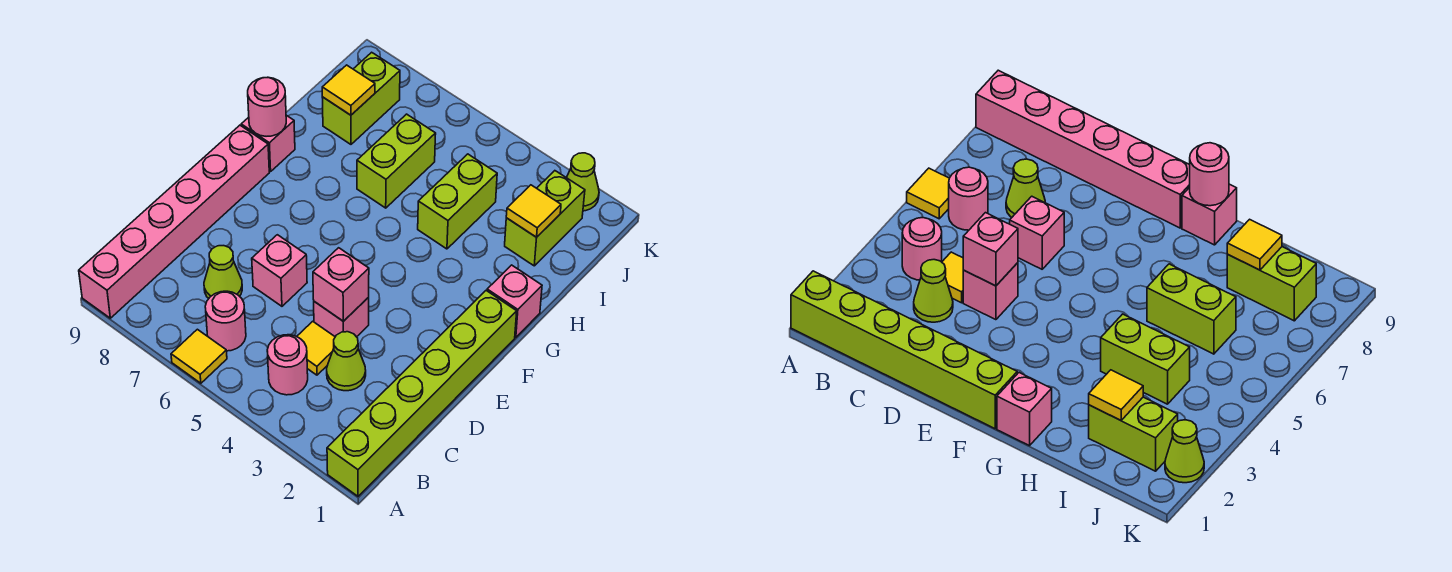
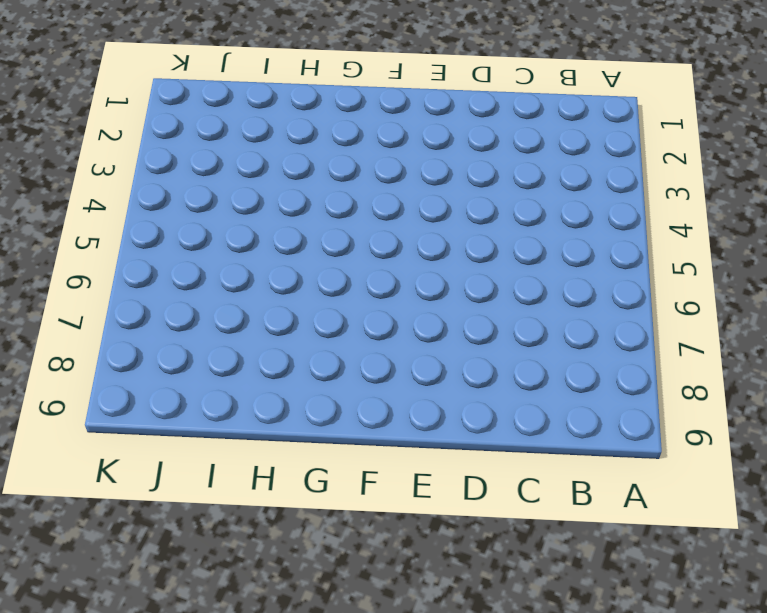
none -> lime brick A1:F1 level 1
none -> yellow tile A6 level 1
none -> pink brick A9:F9 level 1

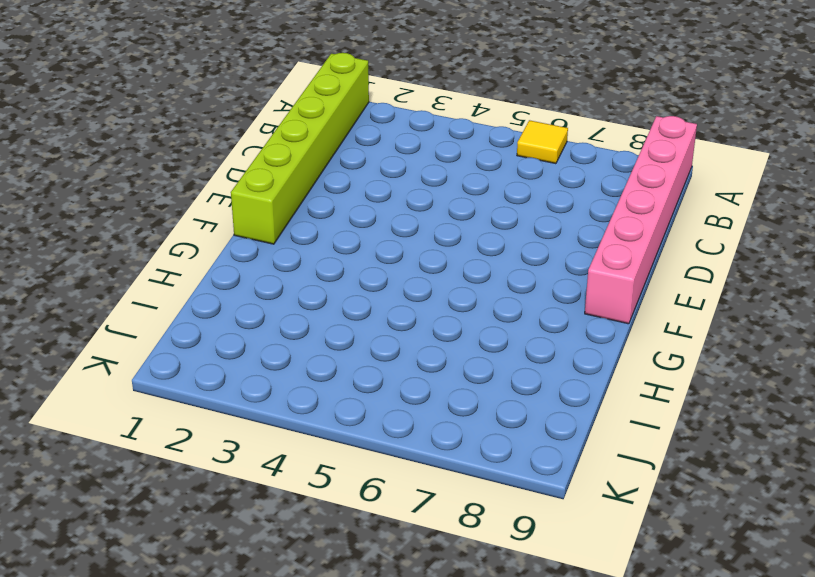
none -> pink round brick B4 level 1
none -> pink round brick B6 level 1
none -> lime cone C3 level 1

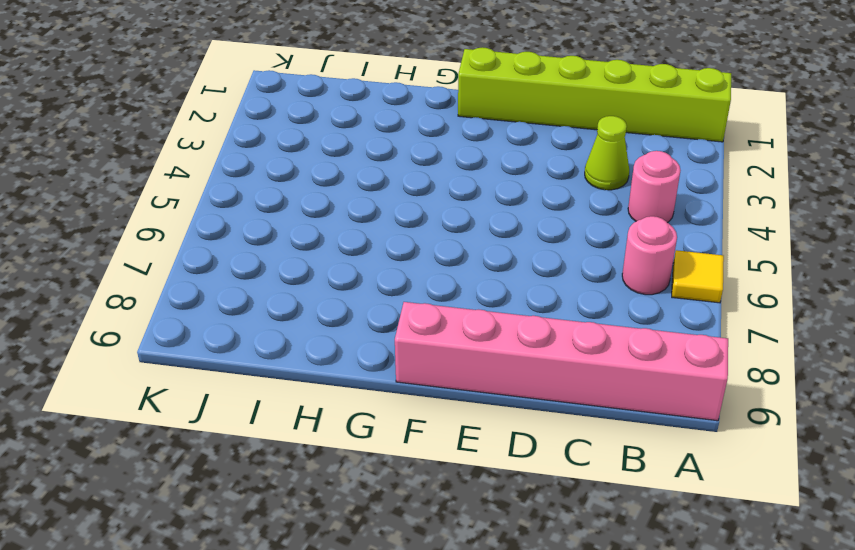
none -> yellow tile C4 level 1
none -> lime cone C7 level 1
none -> pink brick D4 level 1

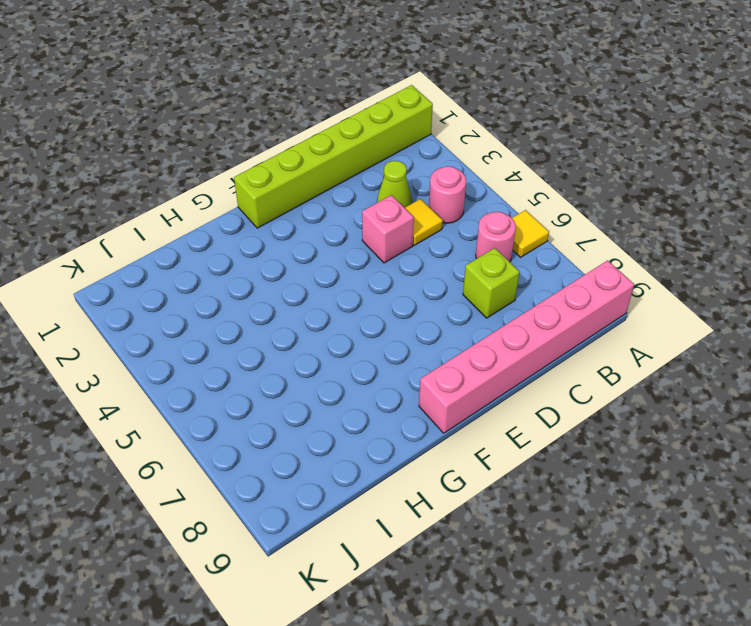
lime brick C7 level 1 -> lime cone C7 level 1
none -> pink brick D6 level 1
none -> pink brick G1 level 1
none -> pink brick G9 level 1

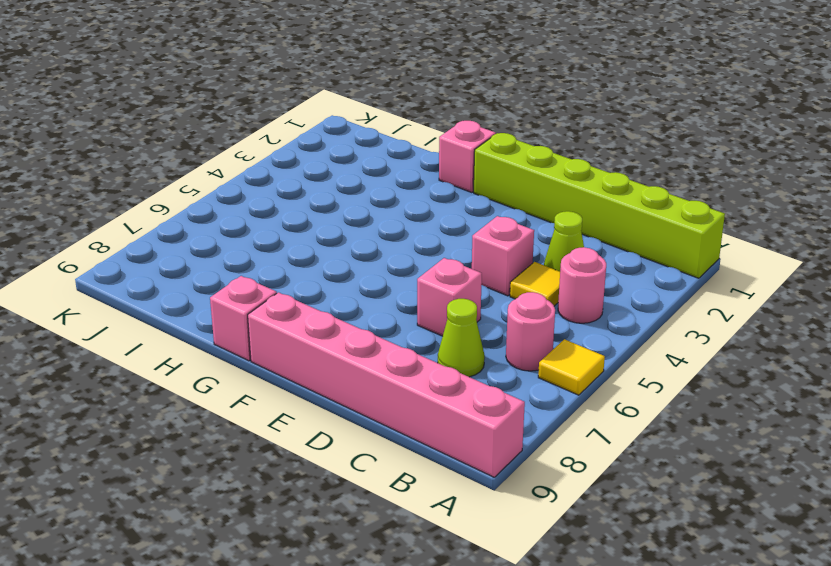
none -> lime brick H4:I4 level 1
none -> lime brick H6:I6 level 1
none -> lime brick I2:J2 level 1

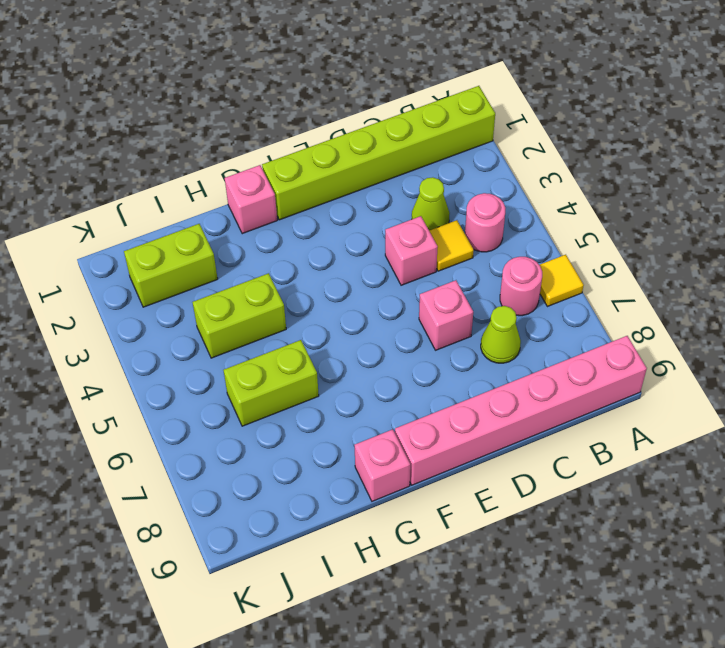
none -> lime brick I8:J8 level 1
none -> lime cone K2 level 1
none -> pink brick D4 level 2

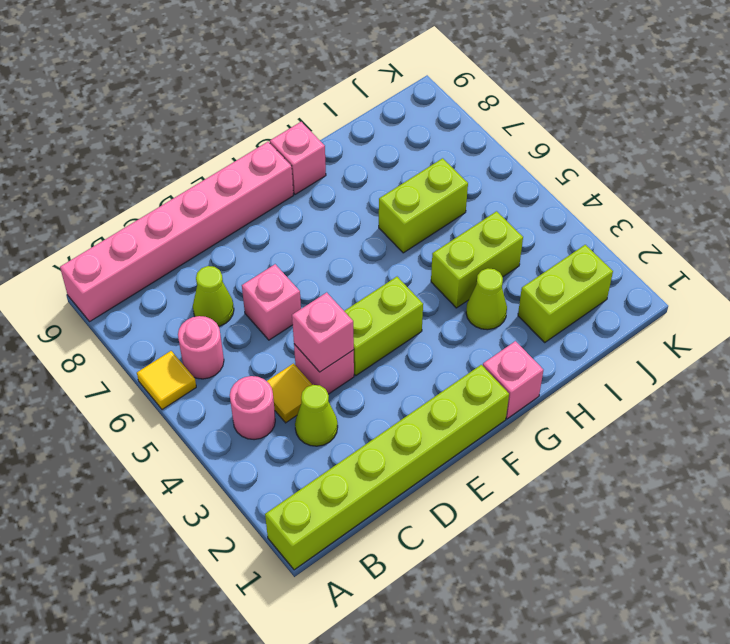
lime brick E4:F4 level 1 -> lime brick I8:J8 level 1
lime cone H3 level 1 -> lime cone K2 level 1
none -> pink round brick G9 level 2
none -> yellow tile I2 level 2
none -> yellow tile I8 level 2

